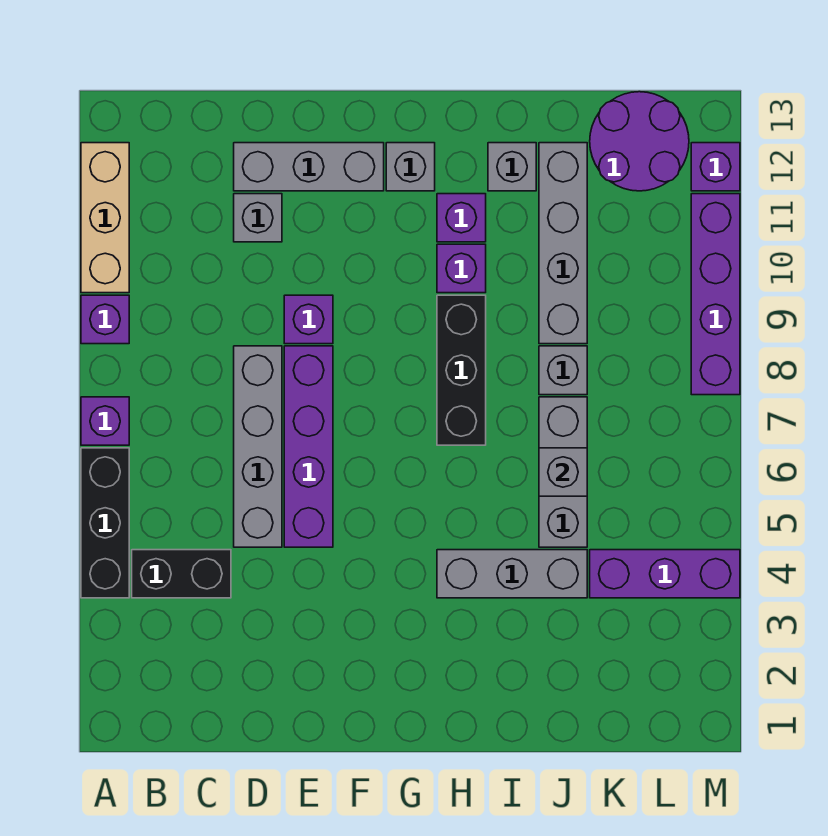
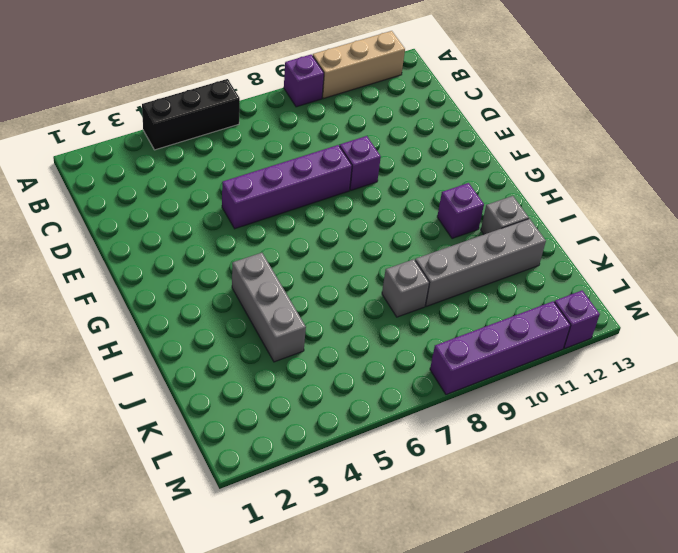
none -> purple brick A7 level 1
none -> black brick B4:C4 level 1
none -> grey brick D5:D8 level 1

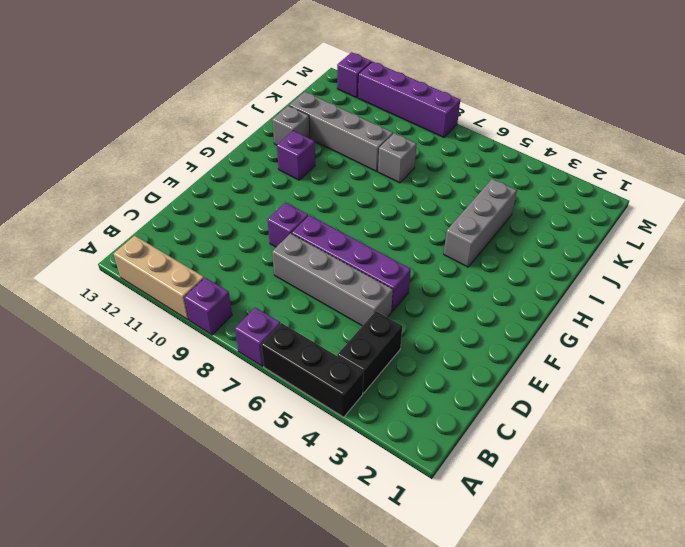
none -> grey brick D11 level 1
none -> grey brick D12:F12 level 1
none -> grey brick G12 level 1

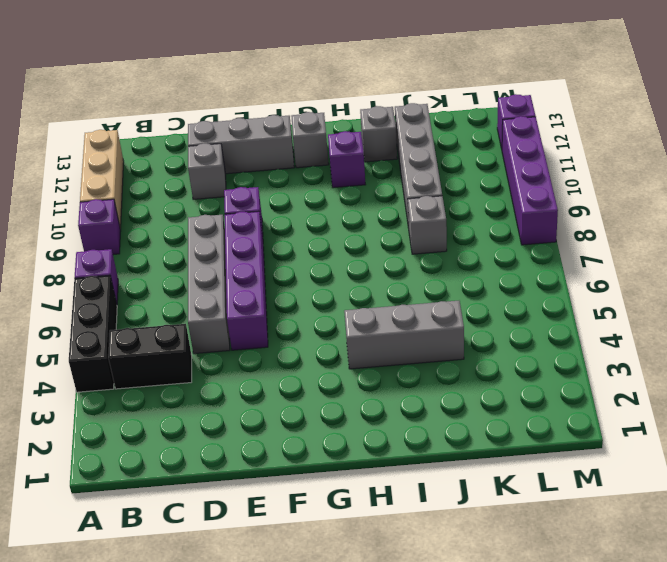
none -> black brick H7:H9 level 1
none -> purple brick H10 level 1
none -> grey brick J5:J7 level 1

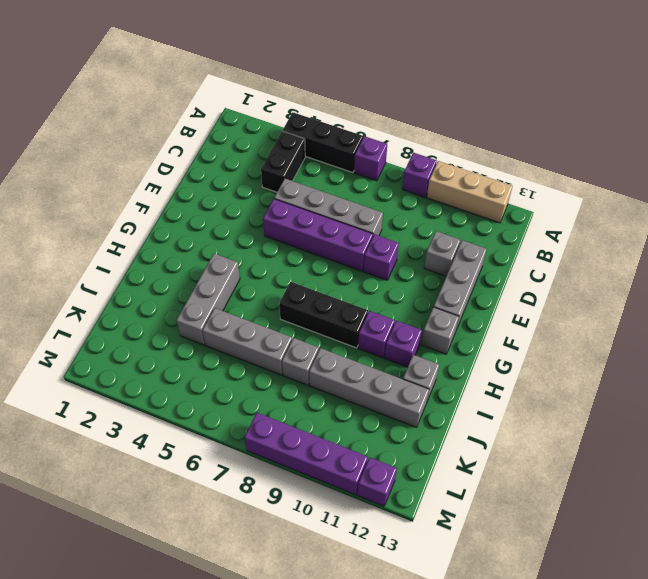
none -> purple brick K4:M4 level 1
none -> purple round brick K12:L13 level 1
none -> grey brick J6 level 2

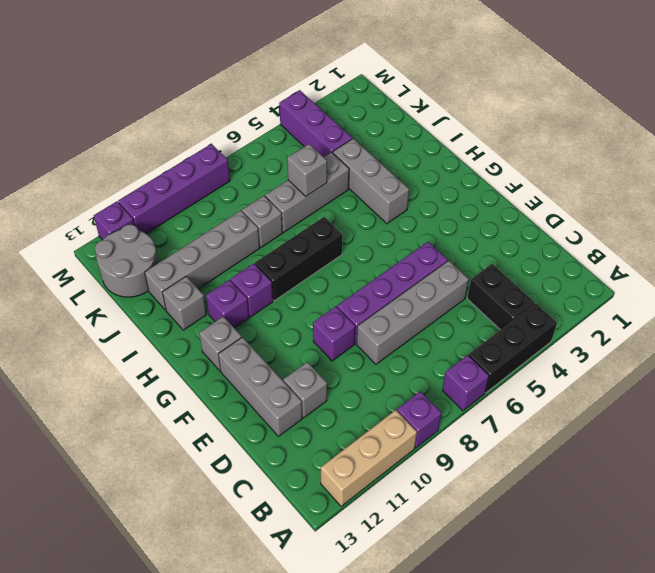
grey round brick K12:L13 level 1 -> purple round brick K12:L13 level 1

